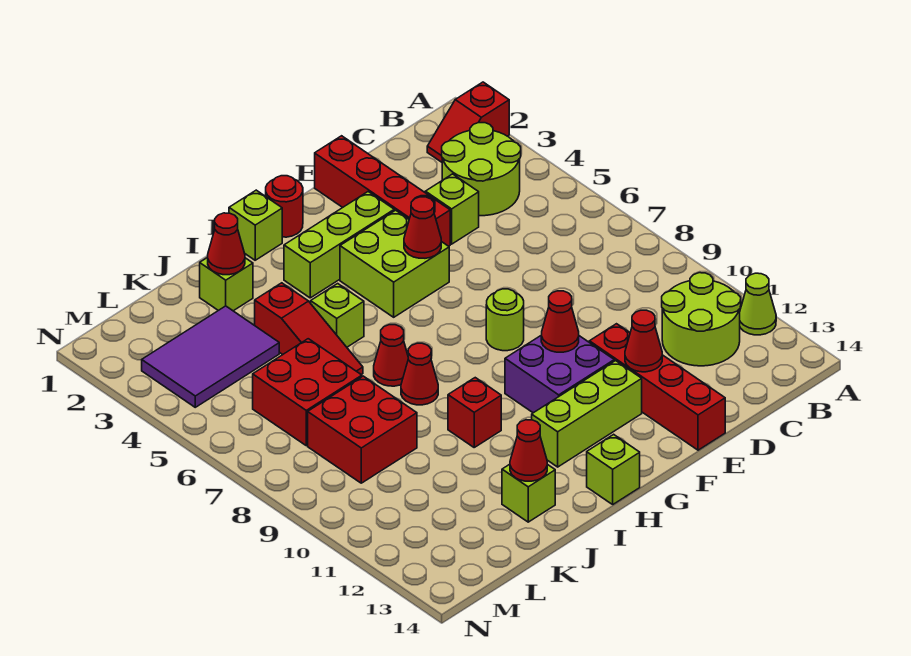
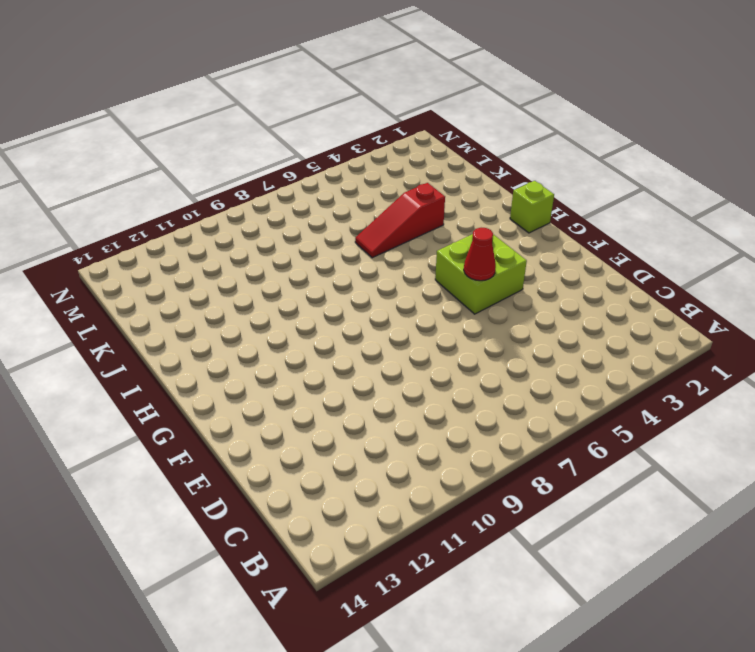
none -> red slope A2:B2 level 1 top A
none -> lime cone A12 level 1
none -> lime round brick B3:C4 level 1
none -> lime round brick B11:C12 level 1

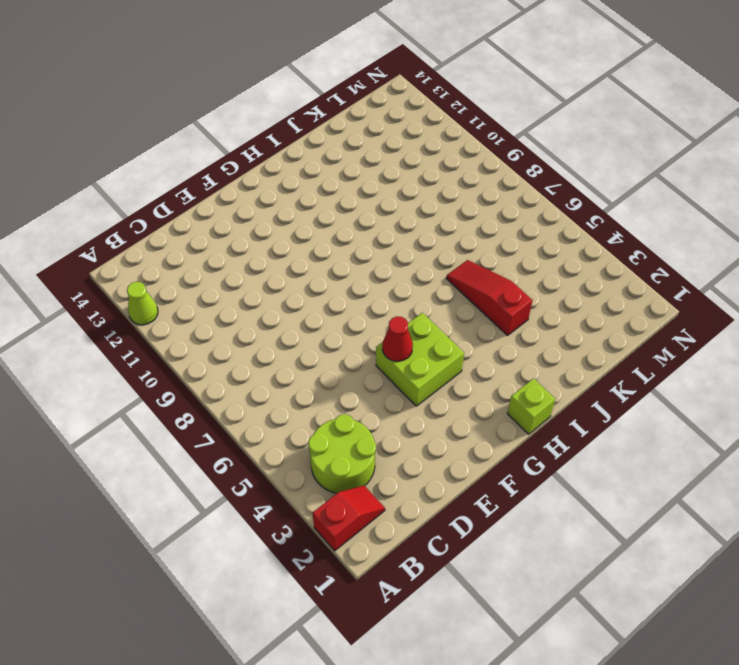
none -> lime round brick B11:C12 level 1
none -> lime brick D4 level 1
none -> red brick E1:E4 level 1
none -> red brick E11:E14 level 1

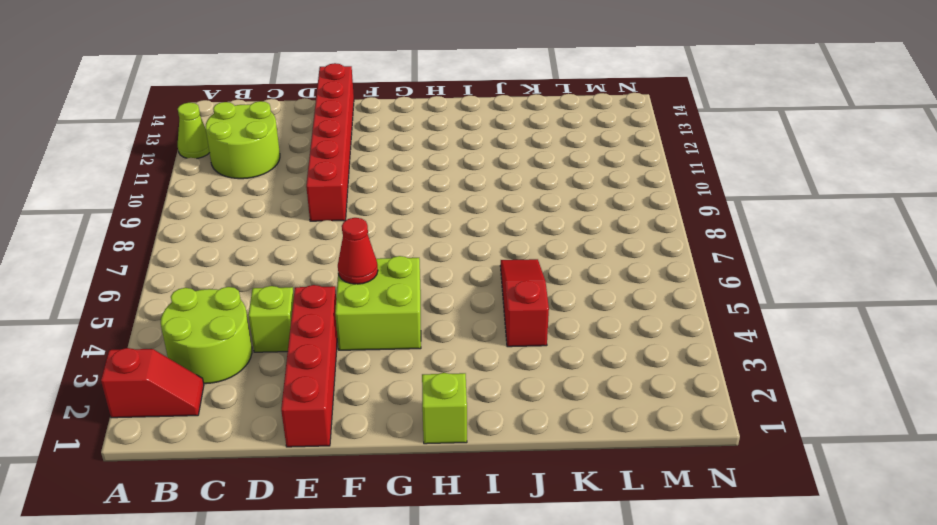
red brick E9:E14 level 1 -> red brick E11:E14 level 1
none -> lime brick F3:H3 level 1
none -> lime round brick F8 level 1
none -> purple brick F10:G11 level 1
none -> lime brick F12:H12 level 1

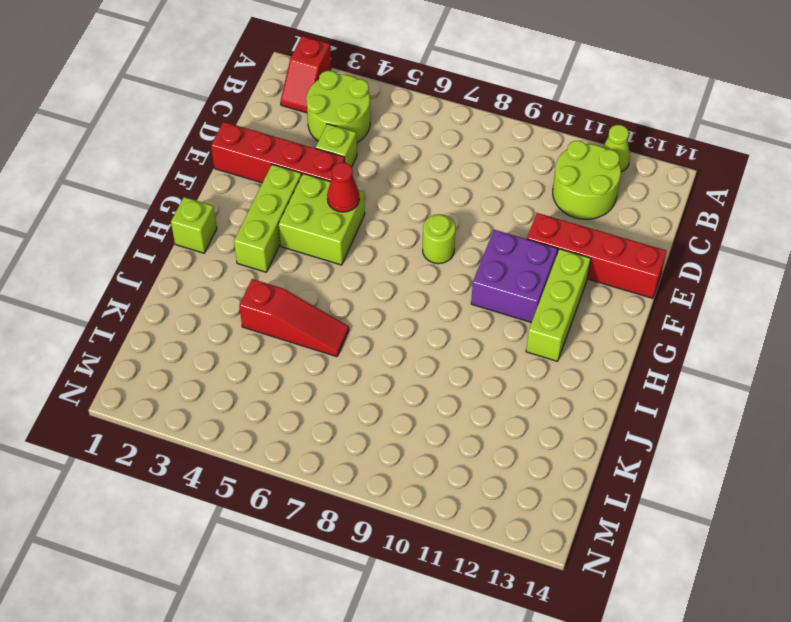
none -> red round brick G1 level 1
none -> lime brick H14 level 1
none -> lime brick I5 level 1
none -> red cone I7 level 1

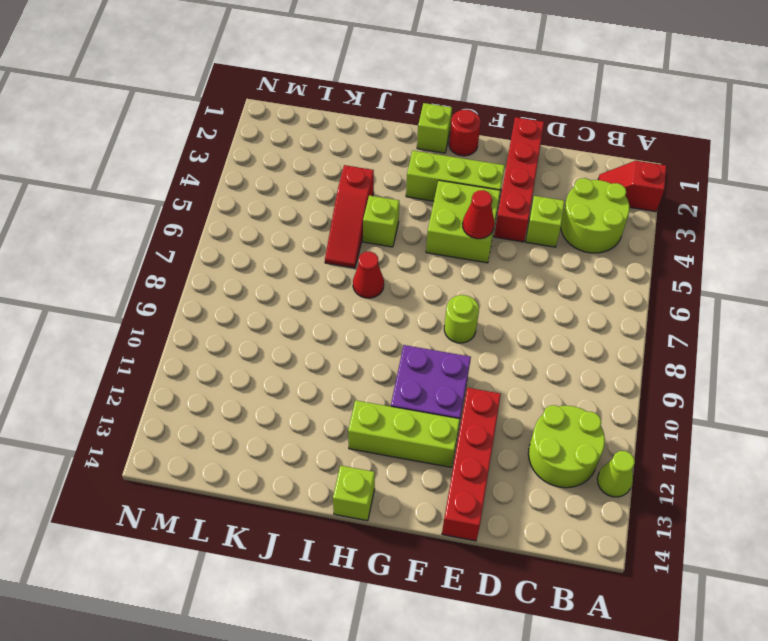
none -> red cone I8 level 1
none -> red brick I10 level 1
none -> lime brick J2 level 1
none -> lime brick J13 level 1

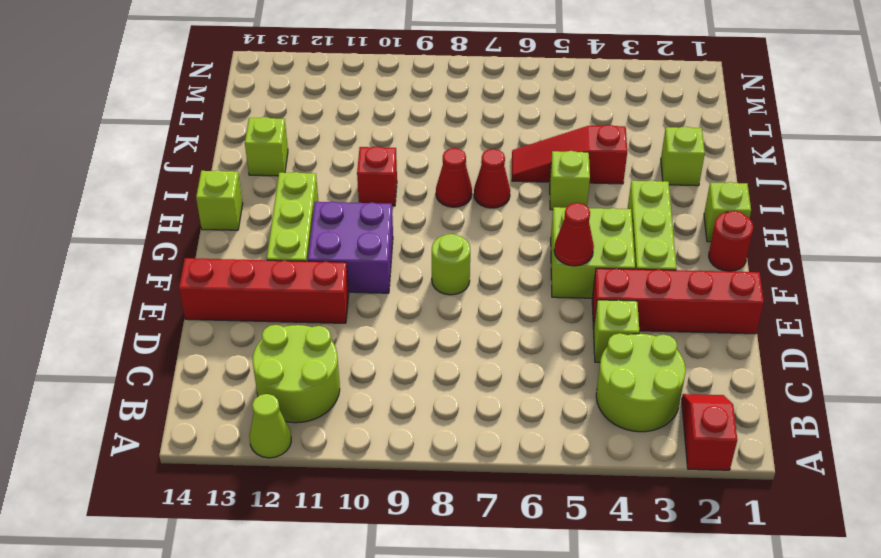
none -> purple tile K3:M4 level 1
none -> red brick K6:L7 level 1
none -> red brick K8:L9 level 1
none -> red cone E12 level 2

